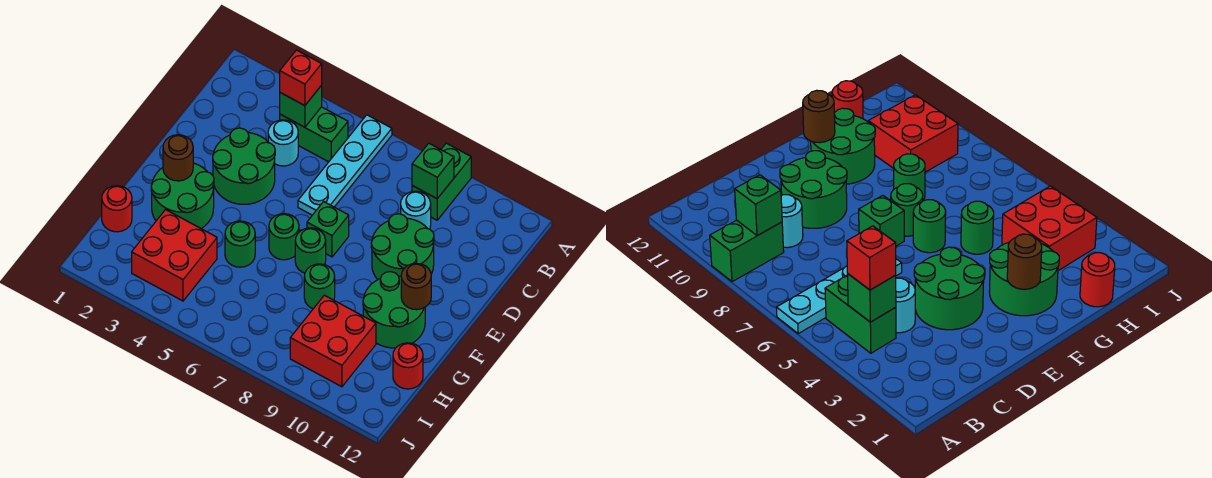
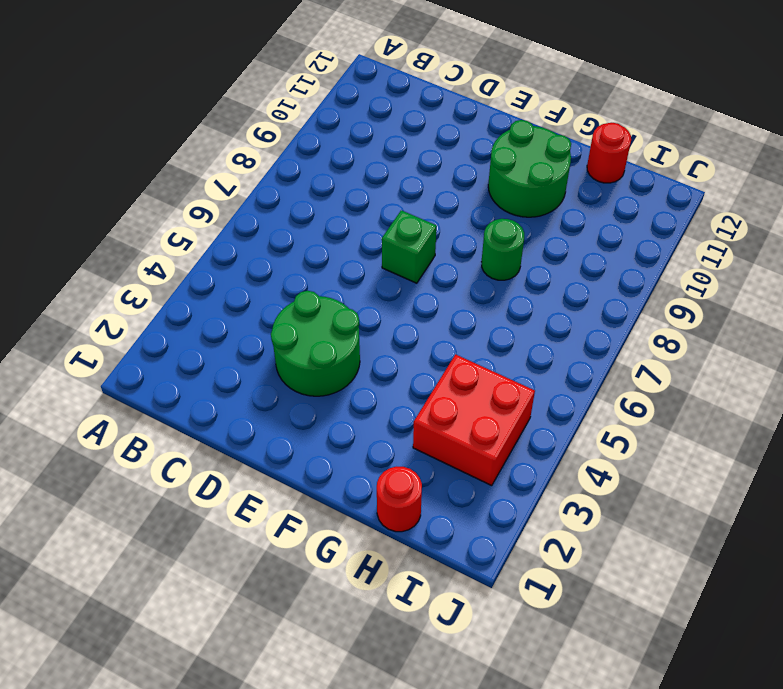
none -> cyan plate A6:D6 level 1
none -> green brick A9:B9 level 1
none -> green brick B4:B5 level 1

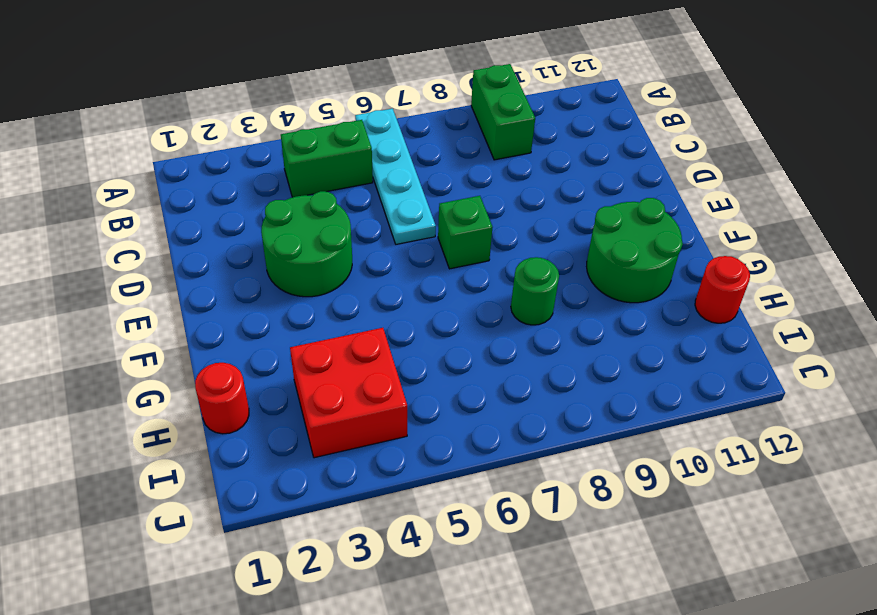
none -> cyan round brick C4 level 1
none -> cyan round brick C9 level 1
none -> green round brick D9:E10 level 1

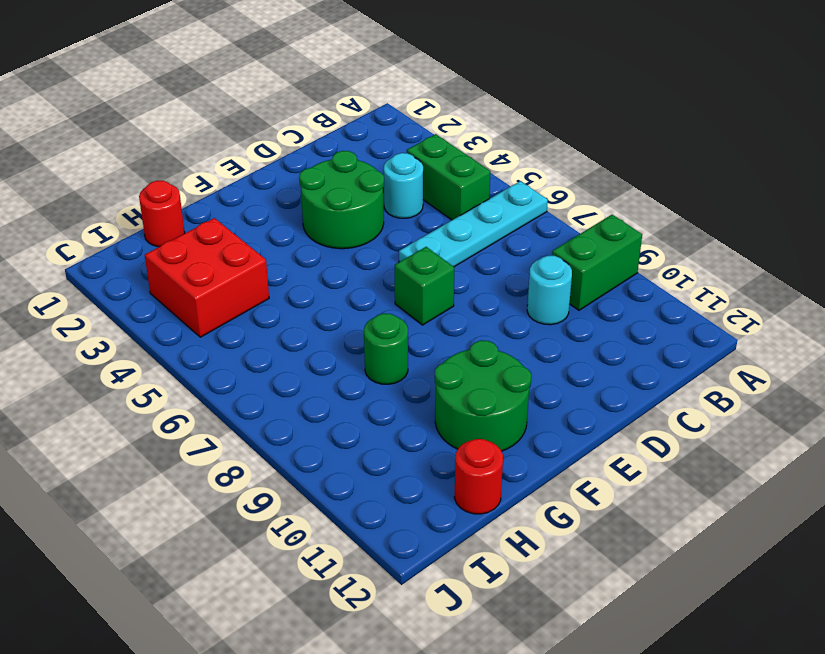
none -> green round brick D9:E10 level 1
none -> green round brick F2:G3 level 1
none -> green round brick F6 level 1

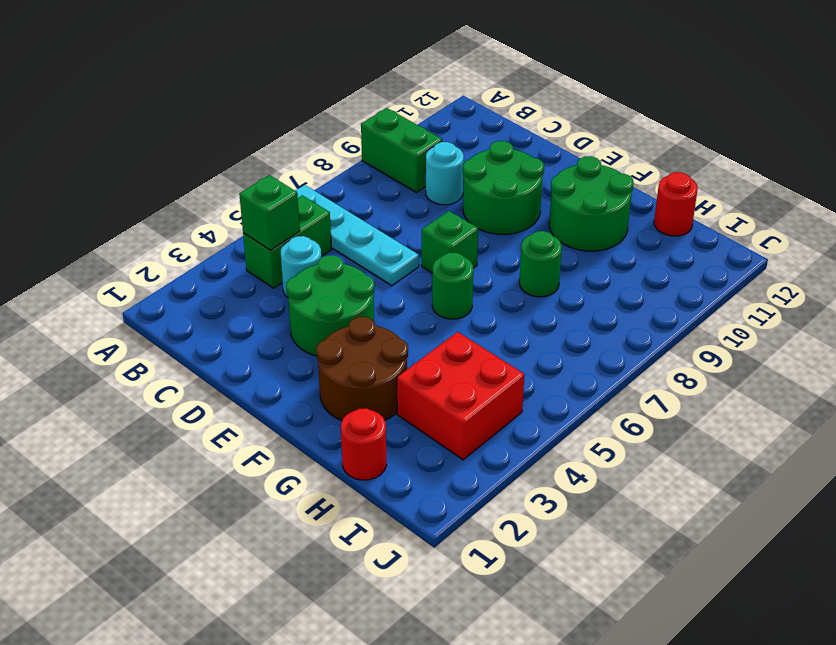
brown round brick F2:G3 level 1 -> green round brick F2:G3 level 1
none -> green round brick F7 level 1
none -> green round brick G5 level 1
none -> red brick H9:I10 level 1

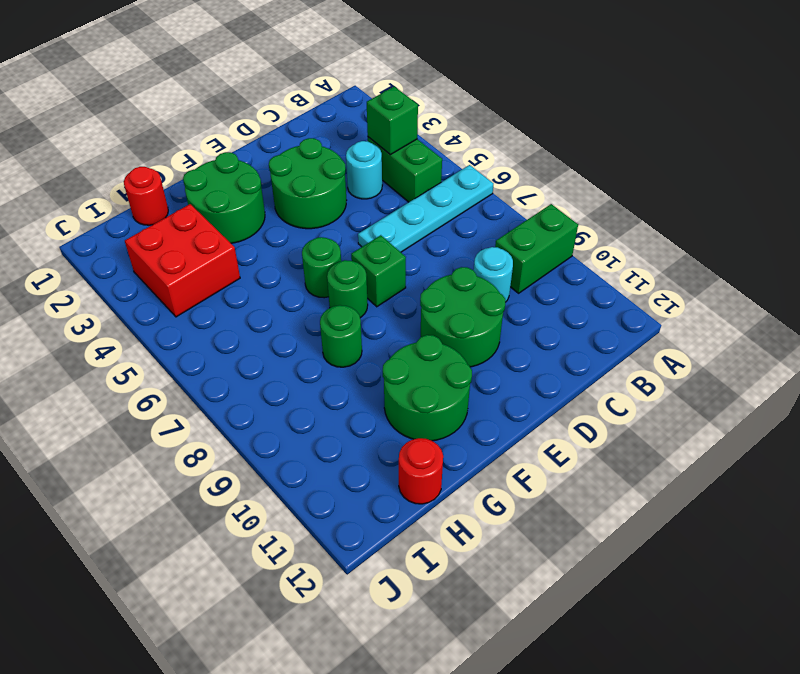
none -> green round brick G5 level 1
none -> red brick H9:I10 level 1
none -> green brick B9 level 2

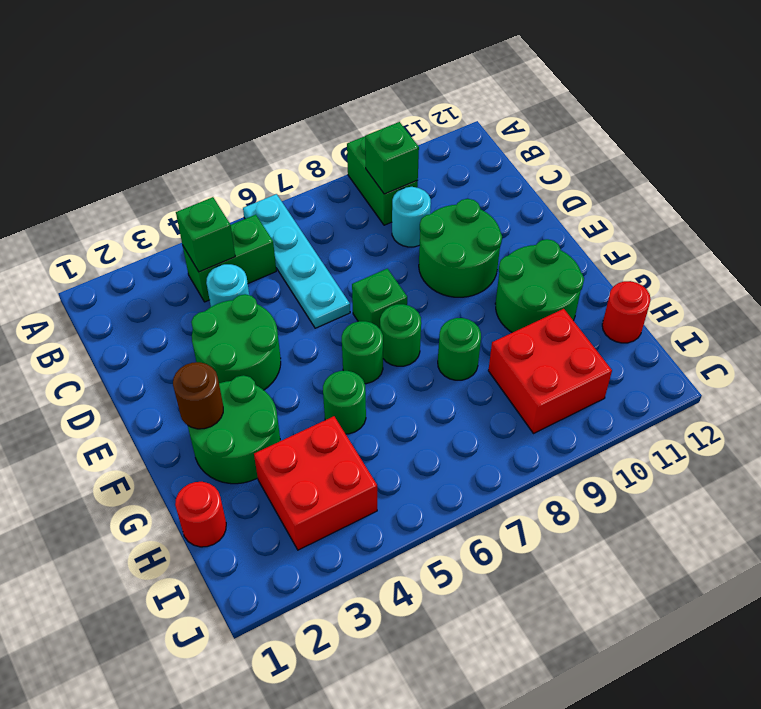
none -> brown round brick F11 level 2
none -> red brick B4 level 3

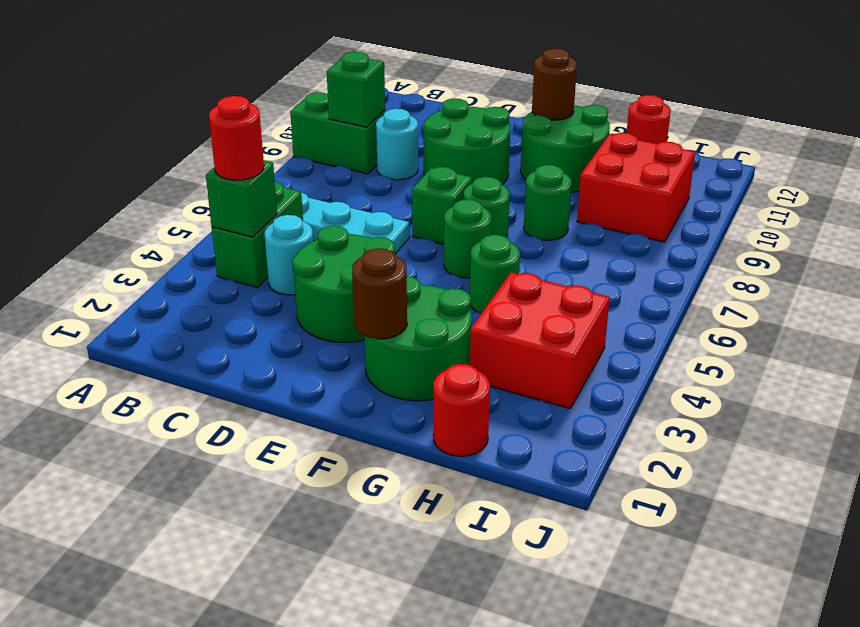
red round brick B4 level 3 -> red brick B4 level 3

